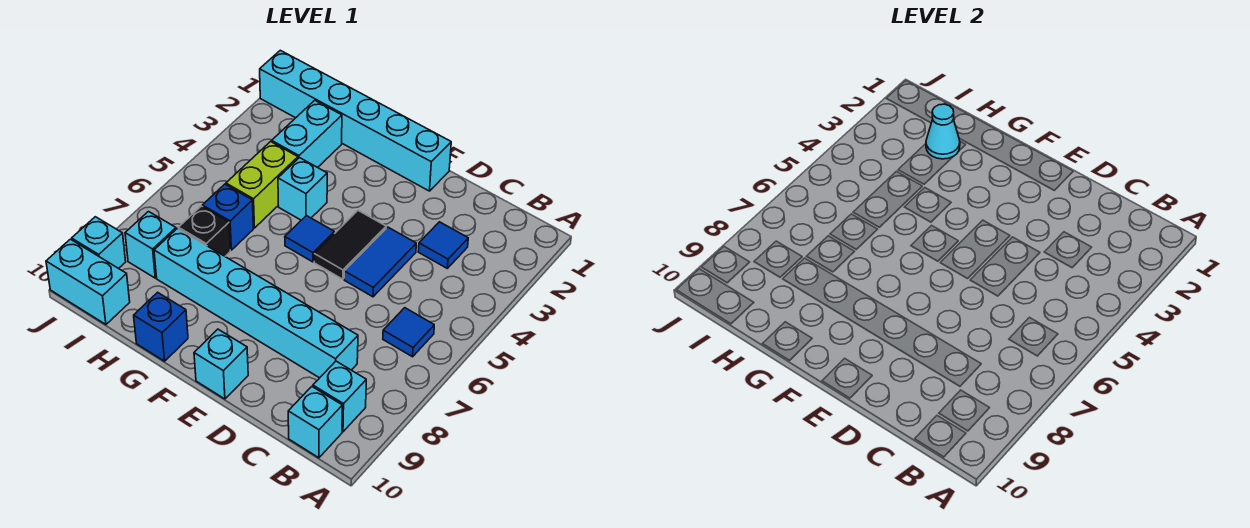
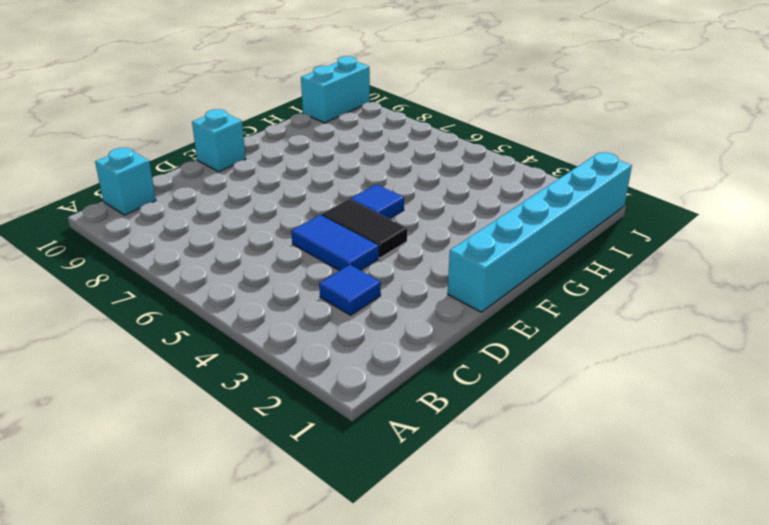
none -> blue tile B6 level 1
none -> cyan brick B9 level 1
none -> cyan brick C8:H8 level 1

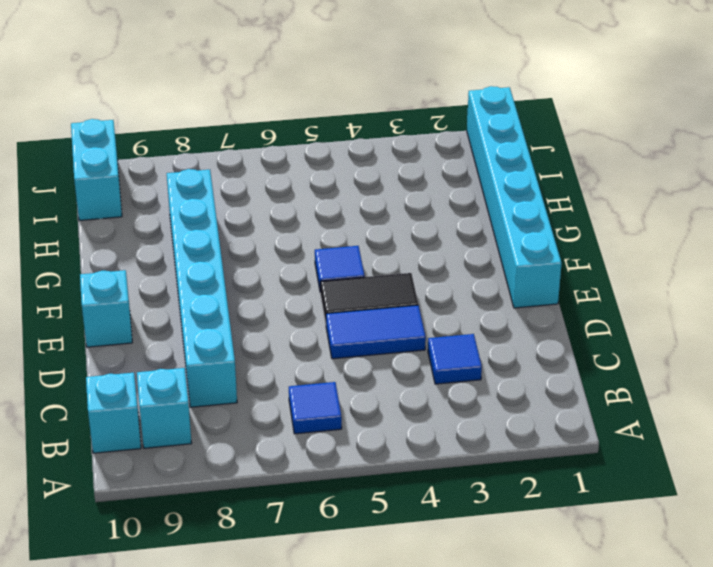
none -> cyan brick G4 level 1
none -> blue brick G10 level 1
none -> cyan brick H2:H3 level 1

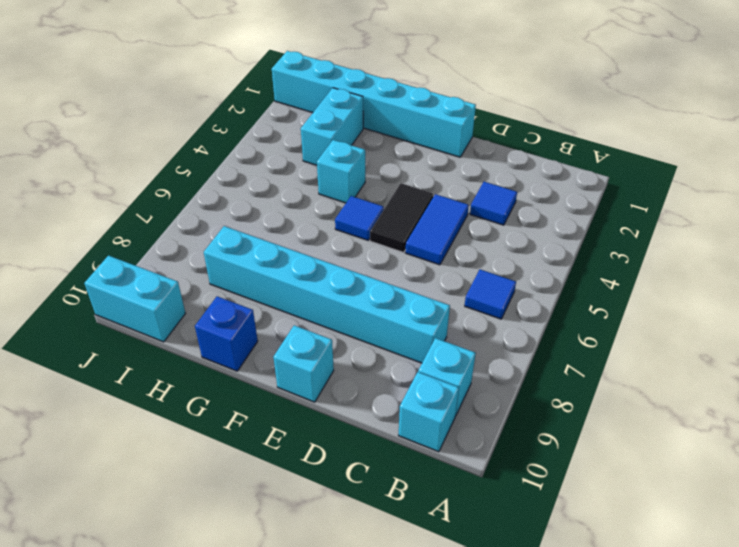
none -> lime brick H4:H5 level 1
none -> blue brick H6 level 1
none -> black brick H7 level 1

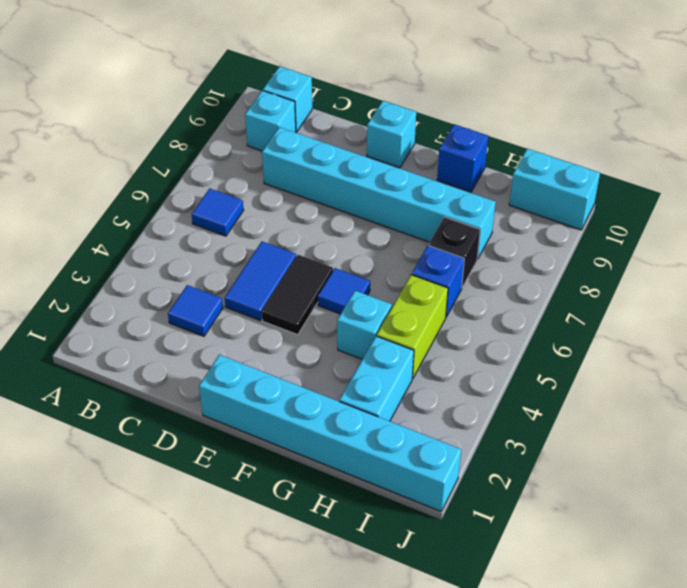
none -> cyan brick I8 level 1
none -> cyan brick J9 level 1
none -> cyan cone H2 level 2

